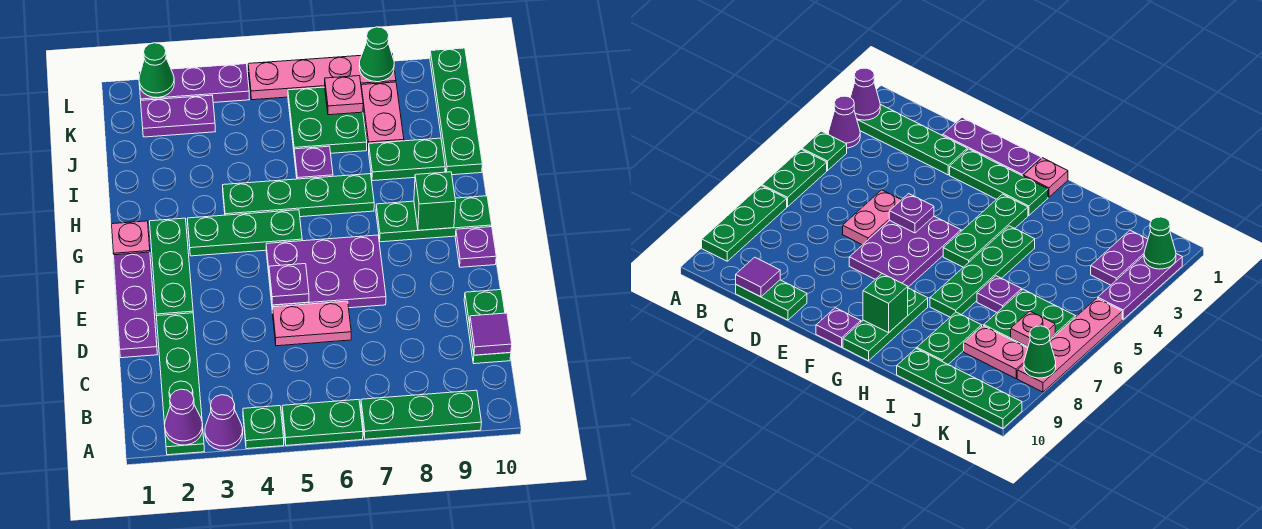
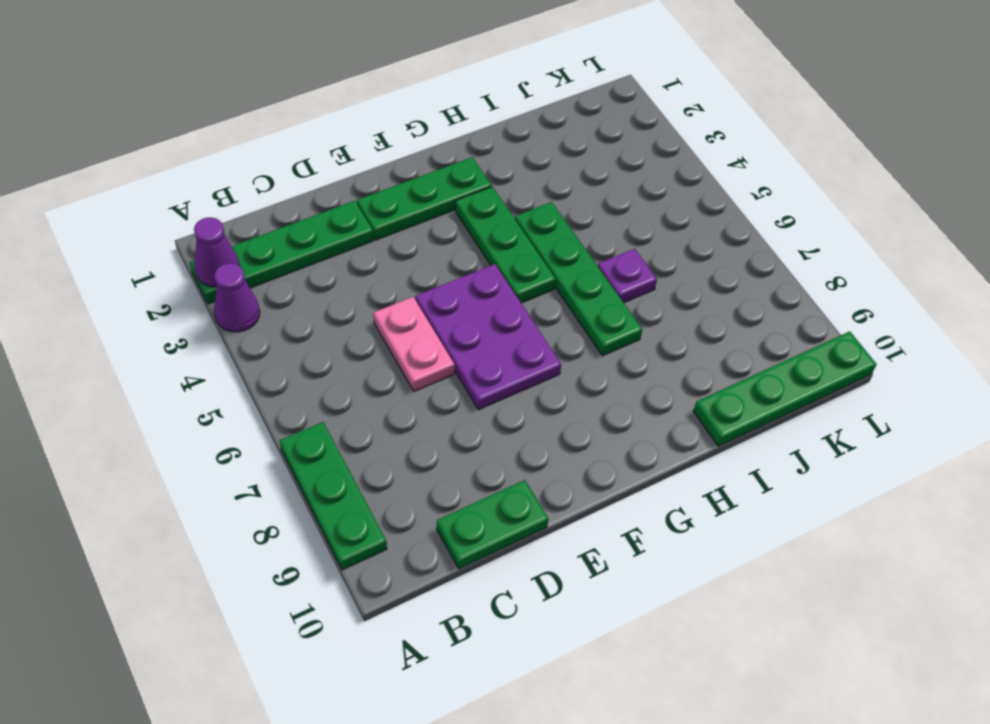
none -> green plate A4 level 1
none -> green plate A5:A6 level 1
none -> purple plate D1:F1 level 1
none -> purple plate F10 level 1

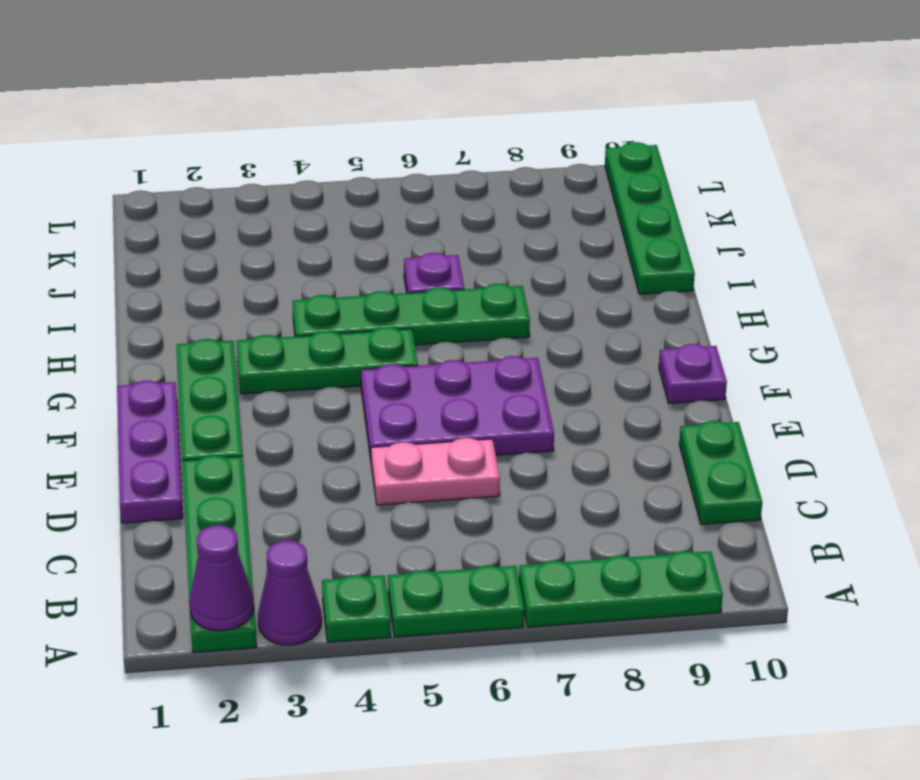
none -> pink plate G1 level 1
none -> green plate G8:G10 level 1
none -> green plate I8:I9 level 1
none -> green plate J6:K7 level 1

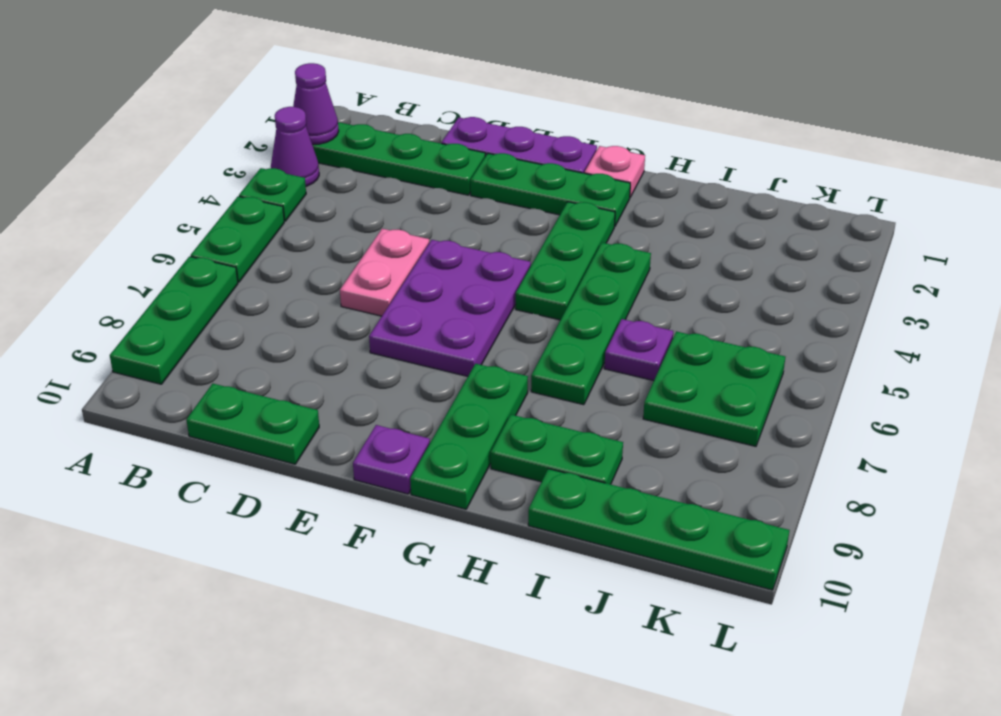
green plate H9:I9 level 1 -> green plate I8:I9 level 1
none -> pink plate J8:K8 level 1
none -> purple plate K2:K3 level 1
none -> purple plate L2:L4 level 1
none -> pink plate L5:L8 level 1

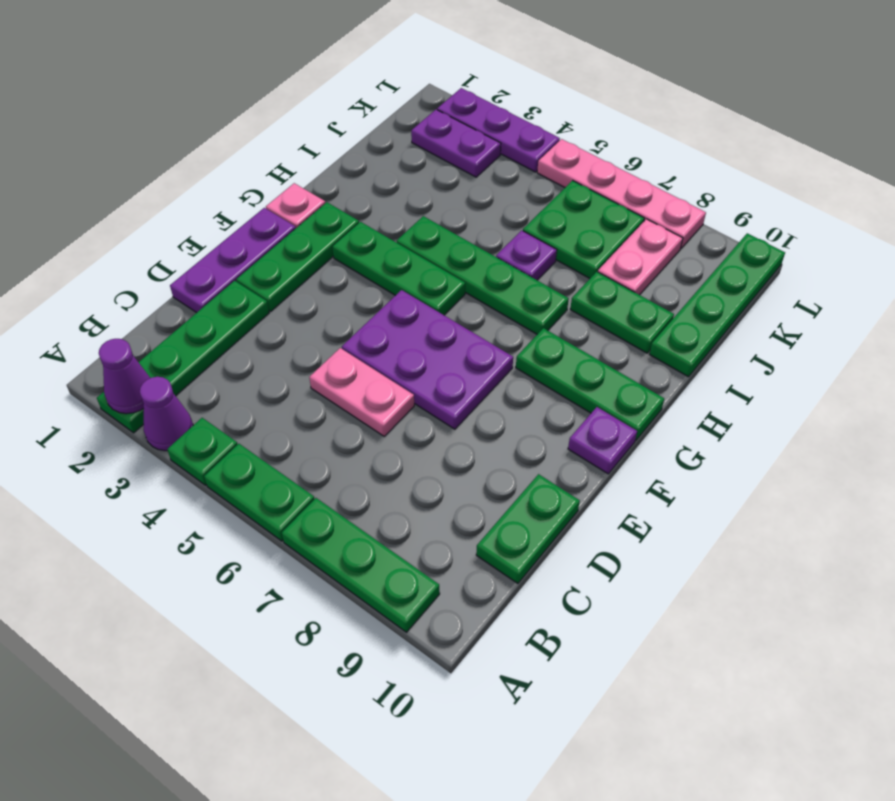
none -> purple tile C10 level 2
none -> purple plate E5 level 2
none -> green brick G9 level 2
none -> pink plate K7 level 2

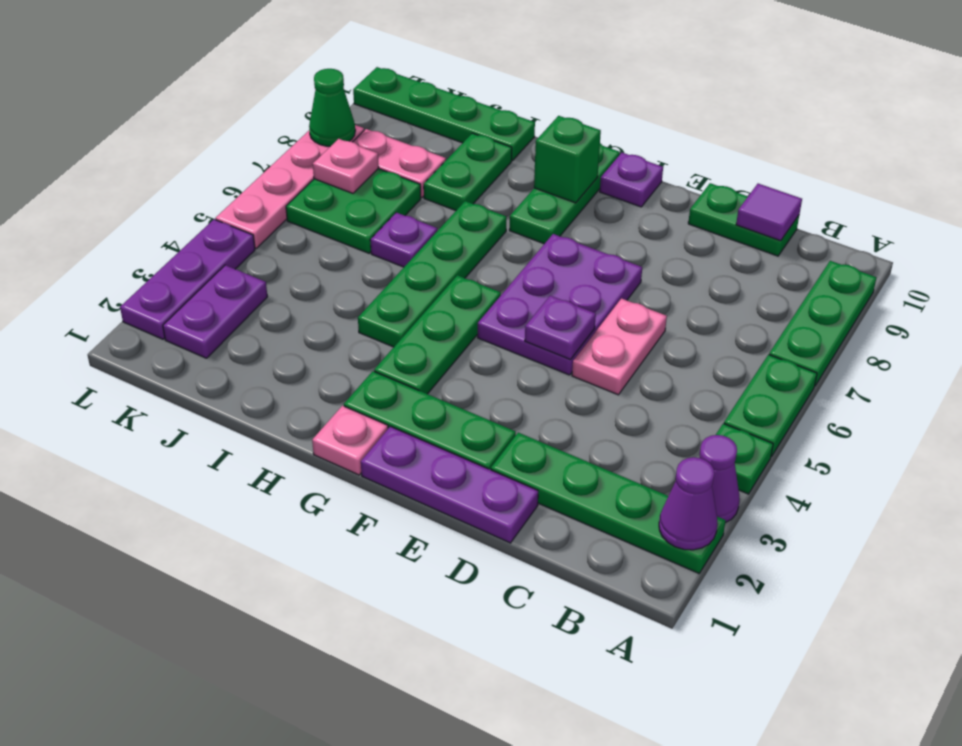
none -> green cone L2 level 2

